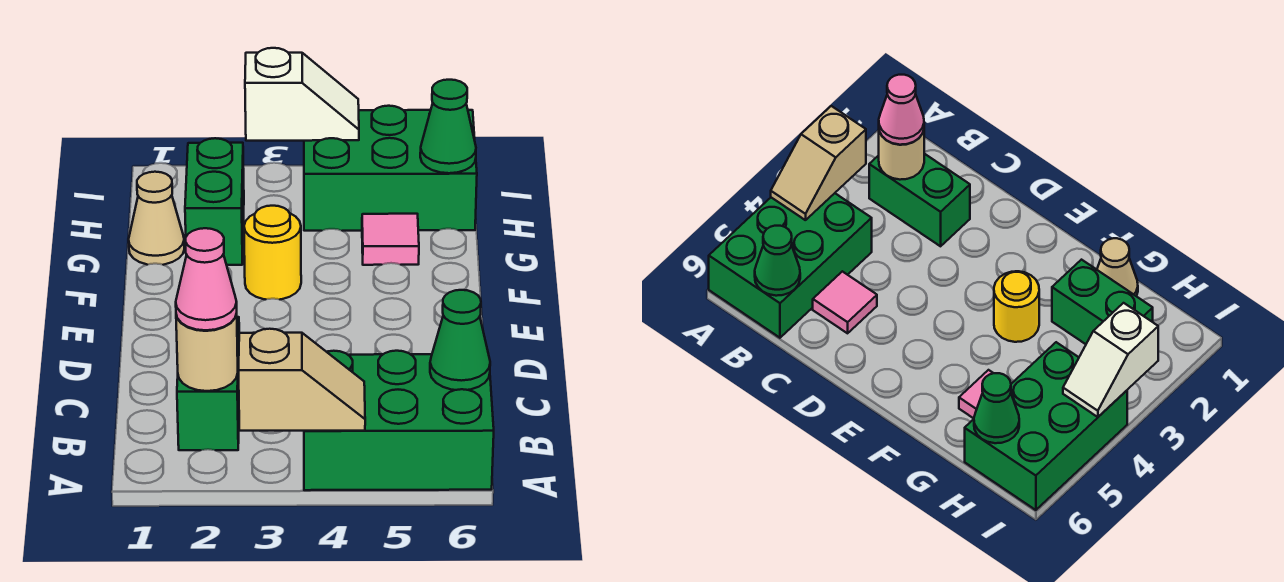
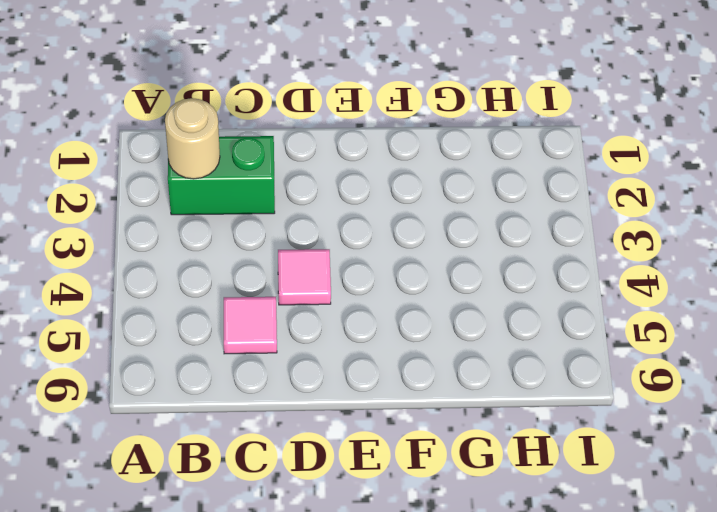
pink tile D4 level 1 -> pink tile G5 level 1
none -> green brick A4:B6 level 1
none -> yellow round brick F3 level 1
none -> tan cone G1 level 1

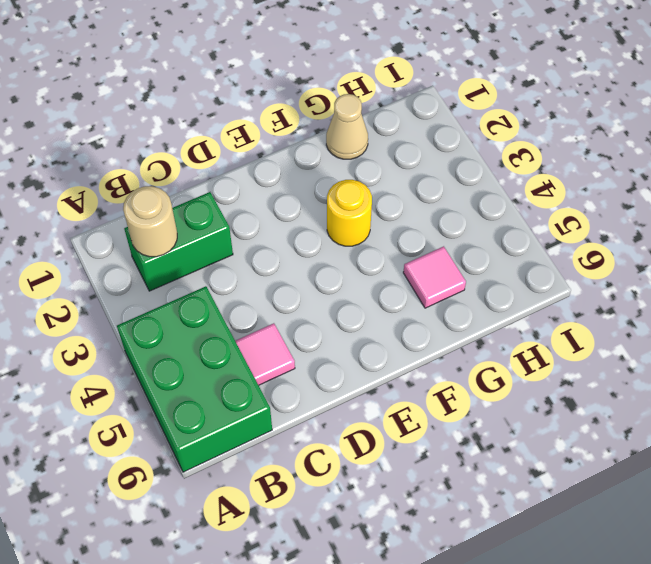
none -> green brick G2:H2 level 1
none -> green brick H4:I6 level 1
none -> tan slope A3:A4 level 2 top 3

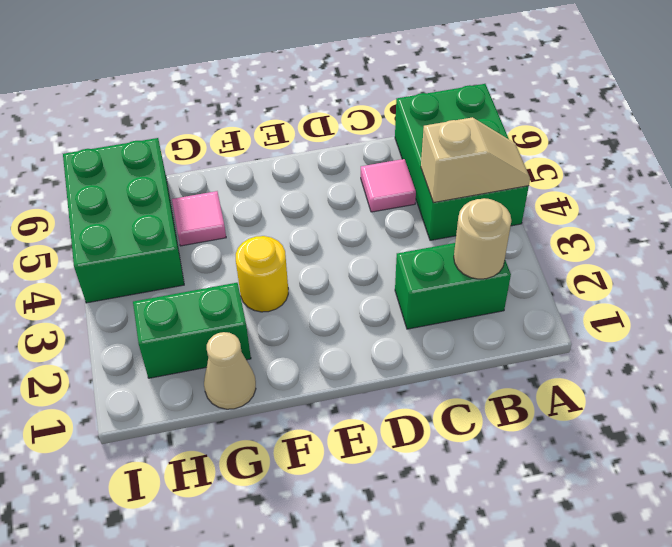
tan slope A4:B4 level 2 top B -> tan slope A3:A4 level 2 top 3
none -> green cone B6 level 2
none -> green cone H6 level 2
none -> white slope I3:I4 level 2 top 3

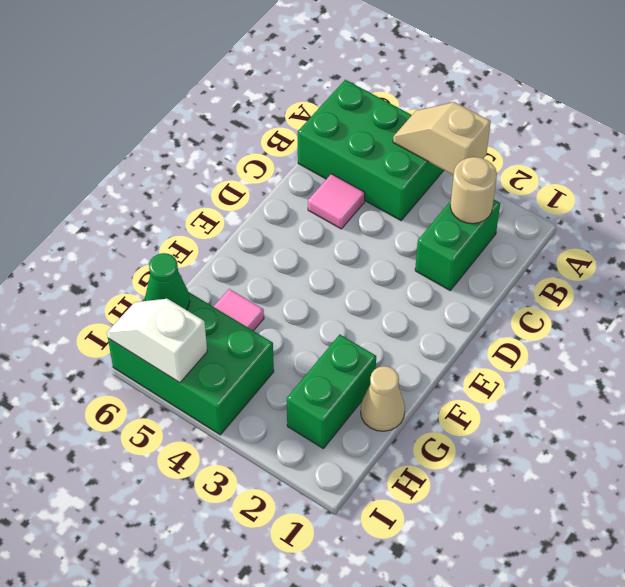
white slope I5:I6 level 2 top 5 -> white slope I3:I4 level 2 top 3
none -> yellow round brick F3 level 1
none -> green cone B6 level 2
none -> pink cone B2 level 3

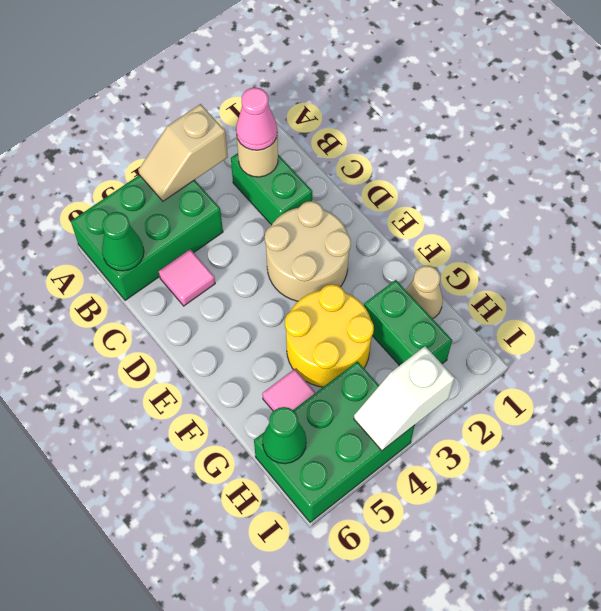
tan round brick D2:E3 level 1 -> none
yellow round brick F3:G4 level 1 -> yellow round brick F3 level 1

